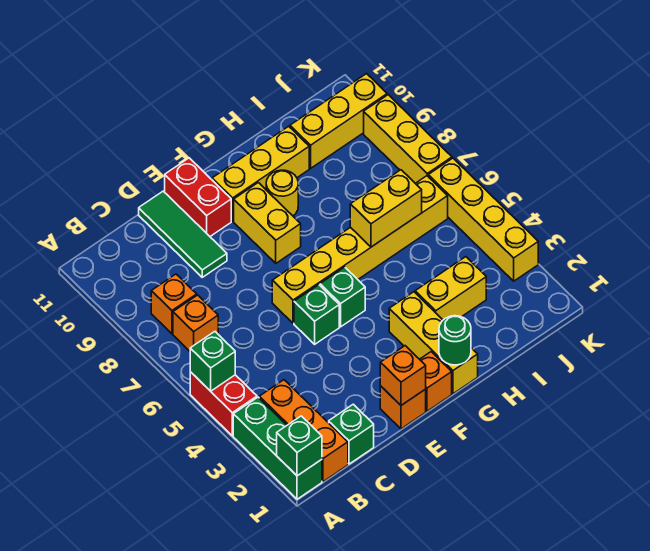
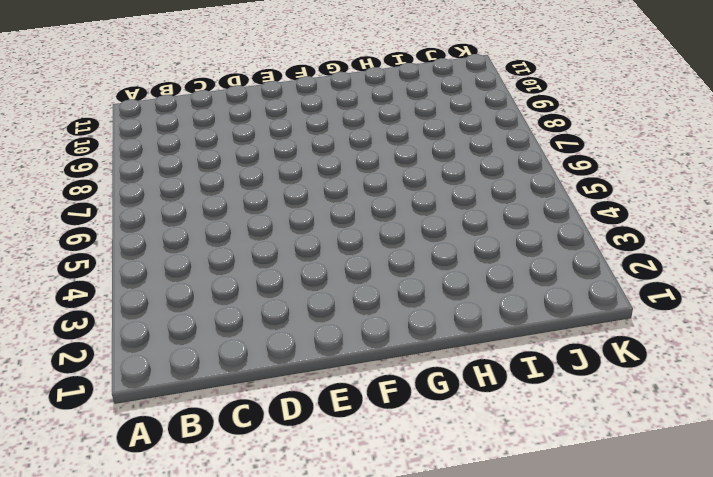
none -> green brick A1:A3 level 1
none -> red brick A4:A5 level 1
none -> orange brick B1:B3 level 1

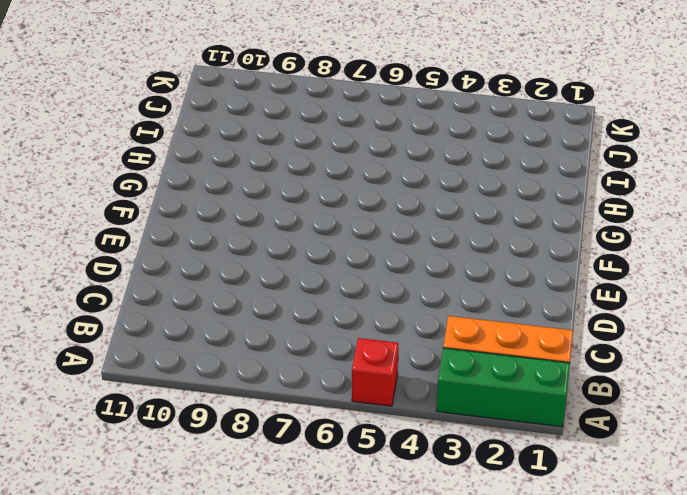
red brick A5 level 1 -> red brick A4:A5 level 1
none -> orange brick B7 level 1
none -> orange brick B8 level 1
none -> green brick C1 level 1

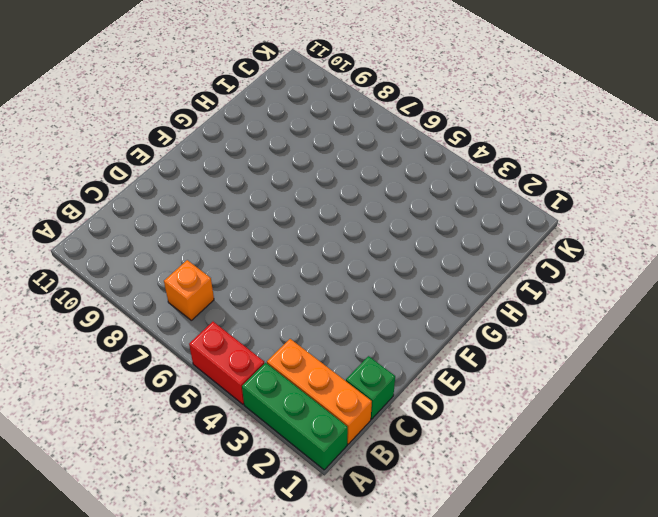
none -> orange brick B8 level 1
none -> green tile D9:D11 level 1
none -> orange brick E1 level 1

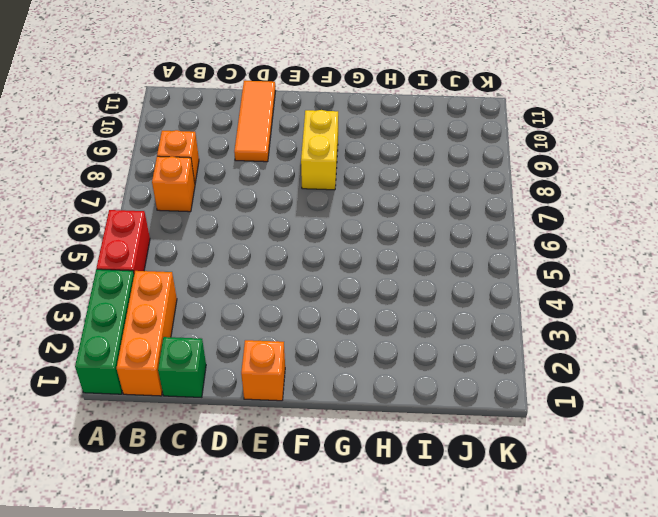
orange tile D9:D11 level 1 -> green tile D9:D11 level 1
none -> green brick E5 level 1
none -> yellow brick E6:J6 level 1
none -> red brick E10:E11 level 1

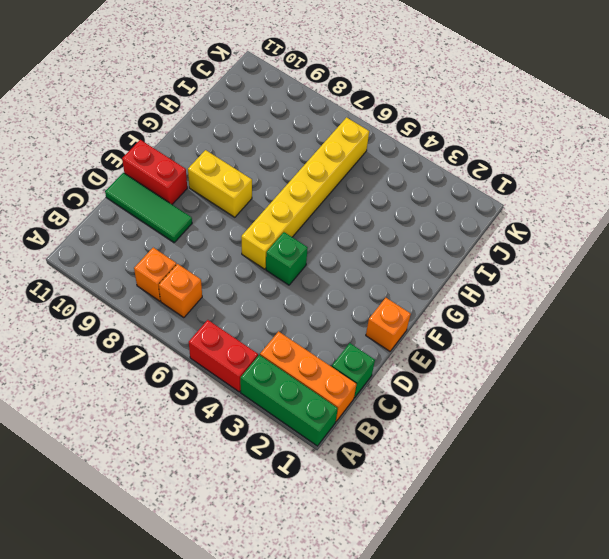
none -> orange brick F1 level 1
none -> green brick F5 level 1
none -> yellow brick F10:H10 level 1

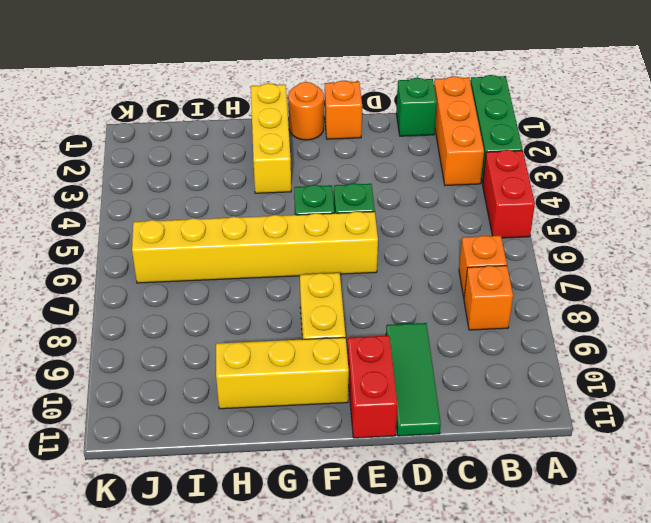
orange round brick F1 level 1 -> orange brick F1 level 1
none -> yellow round brick G9 level 1
none -> yellow brick H3:I3 level 1
none -> yellow brick I10:K10 level 1

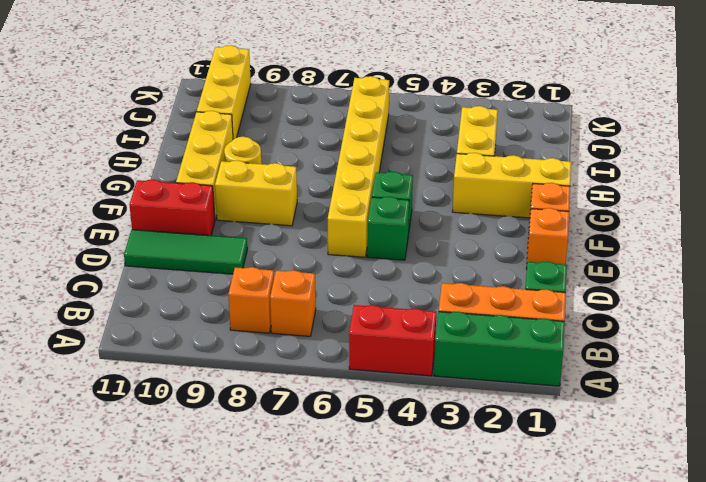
none -> yellow brick K3:K6 level 1
none -> yellow brick K7:K9 level 1
none -> green brick A1 level 2

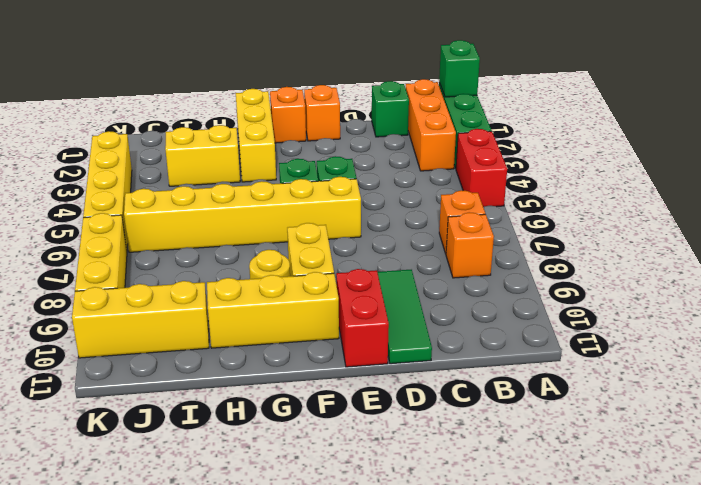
none -> green brick A5 level 2
none -> orange brick E1 level 2
none -> green round brick G1 level 2

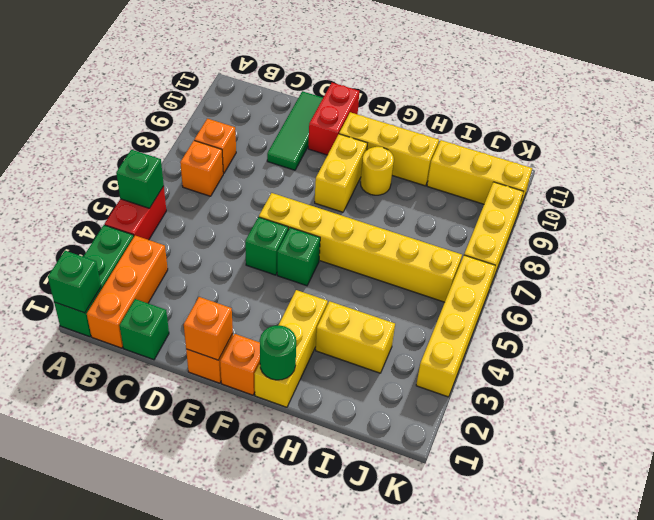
none -> yellow brick H6:I6 level 2

